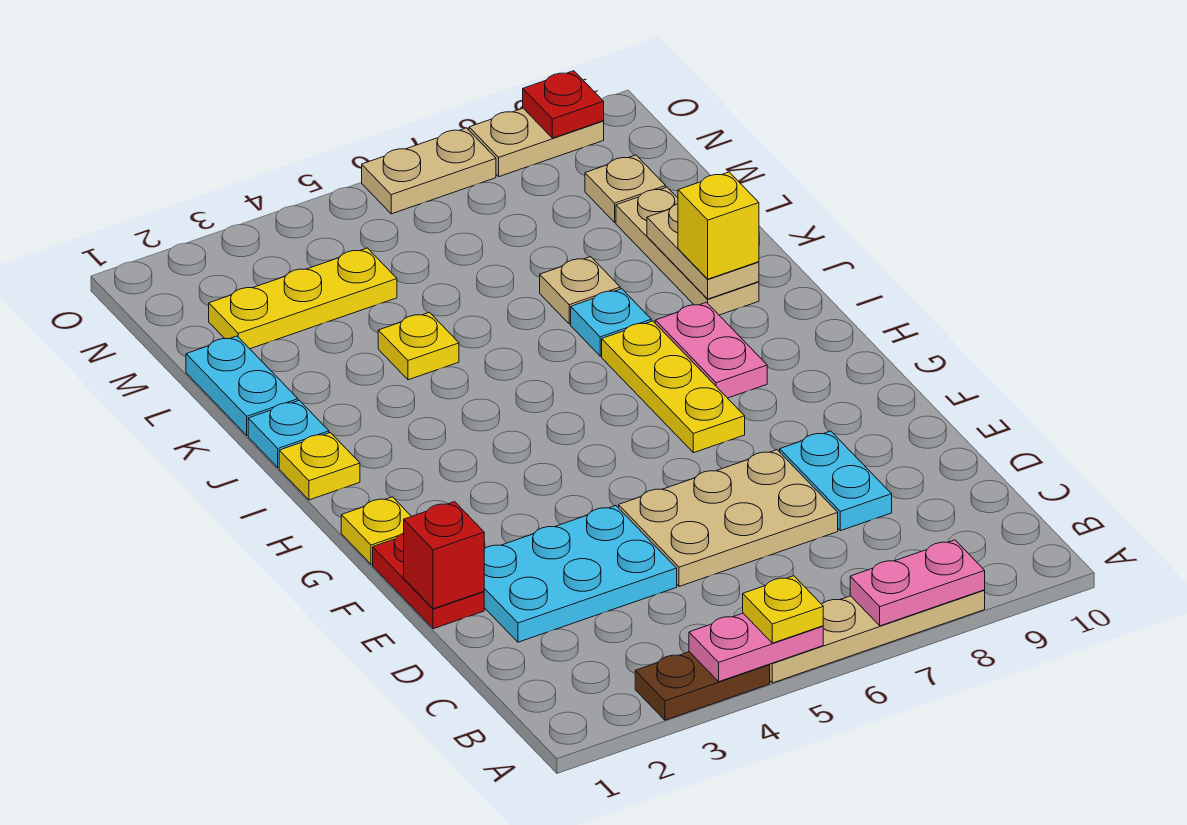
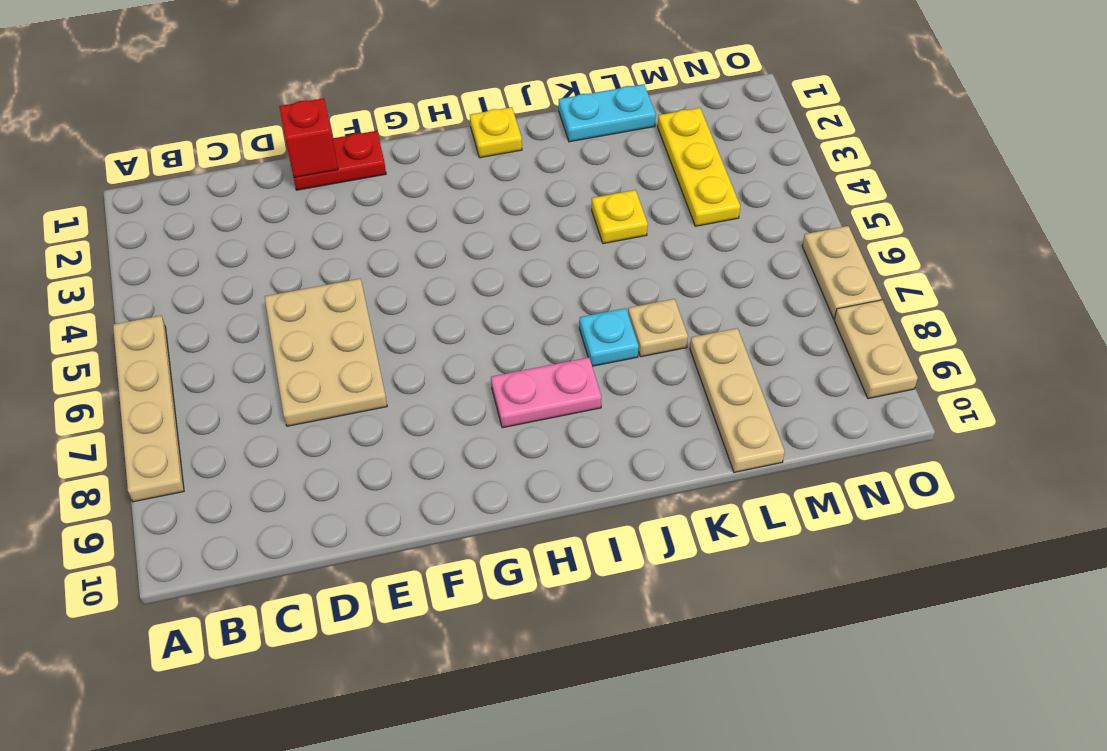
tan plate L8:L10 level 1 -> tan plate J9:L9 level 1
none -> brown plate A3:A4 level 1
none -> cyan plate D2:E4 level 1
none -> cyan plate D8:E8 level 1

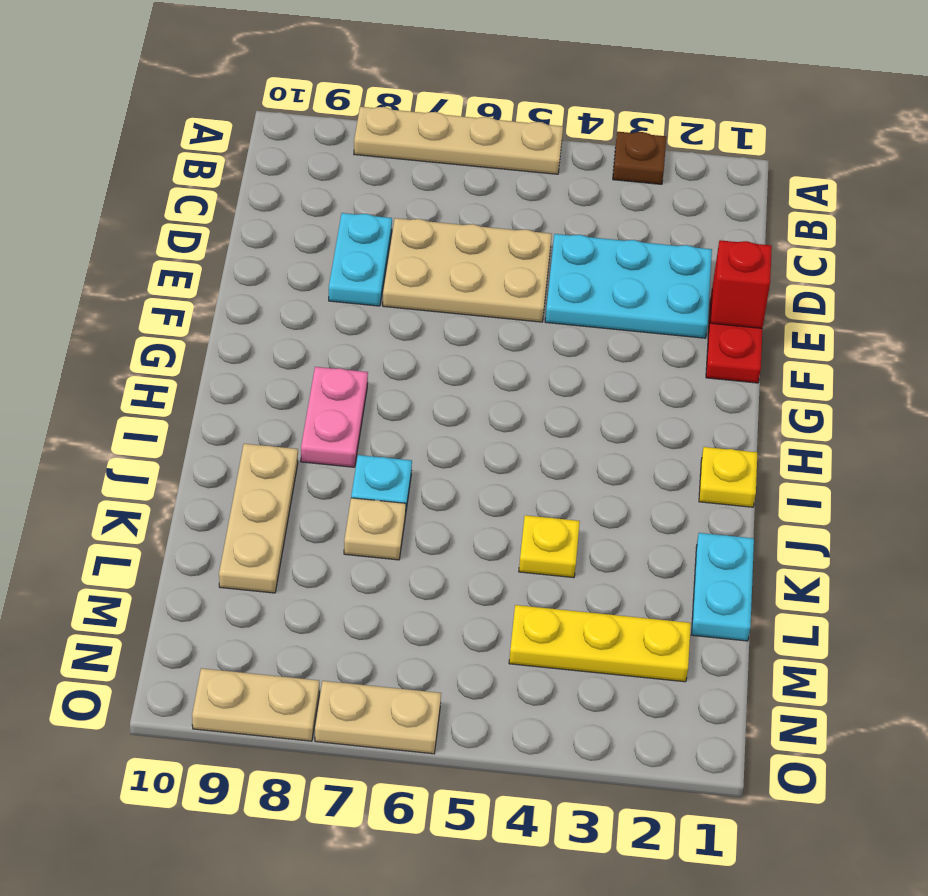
brown plate A3 level 1 -> brown plate A3:A4 level 1
none -> yellow plate G1 level 1
none -> yellow plate G7:I7 level 1
none -> cyan plate J1 level 1

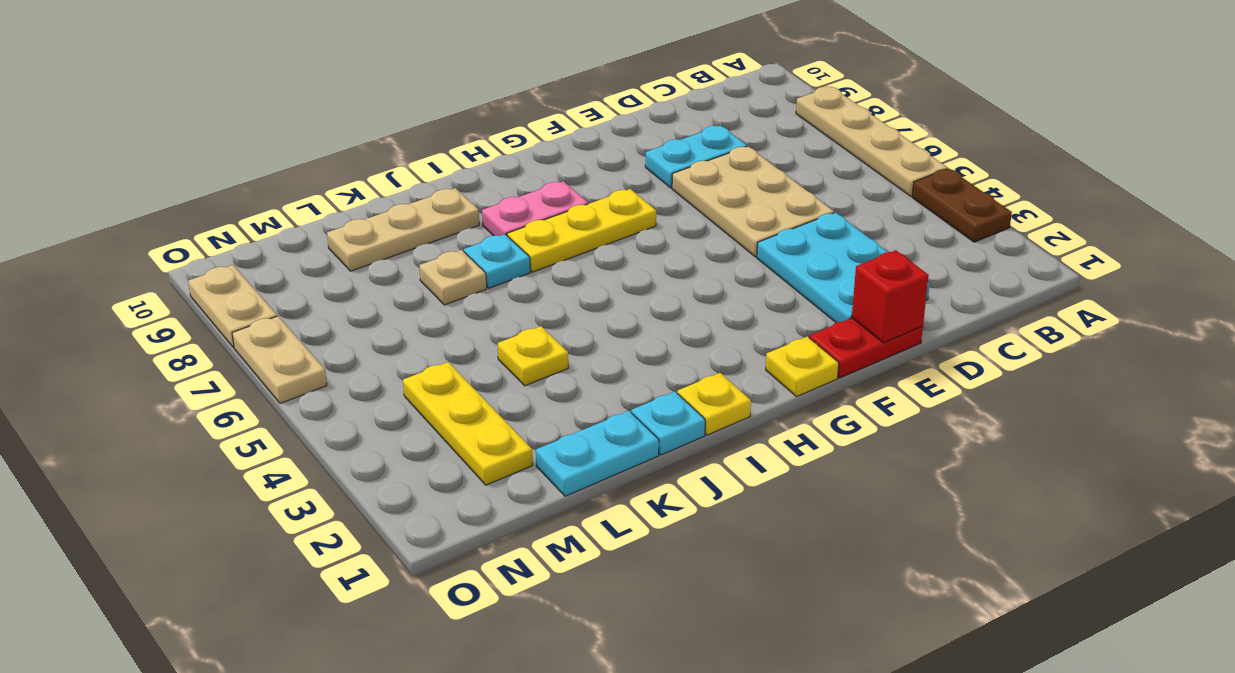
none -> tan plate M9 level 1
none -> pink plate A4:A5 level 2
none -> pink plate A7:A8 level 2

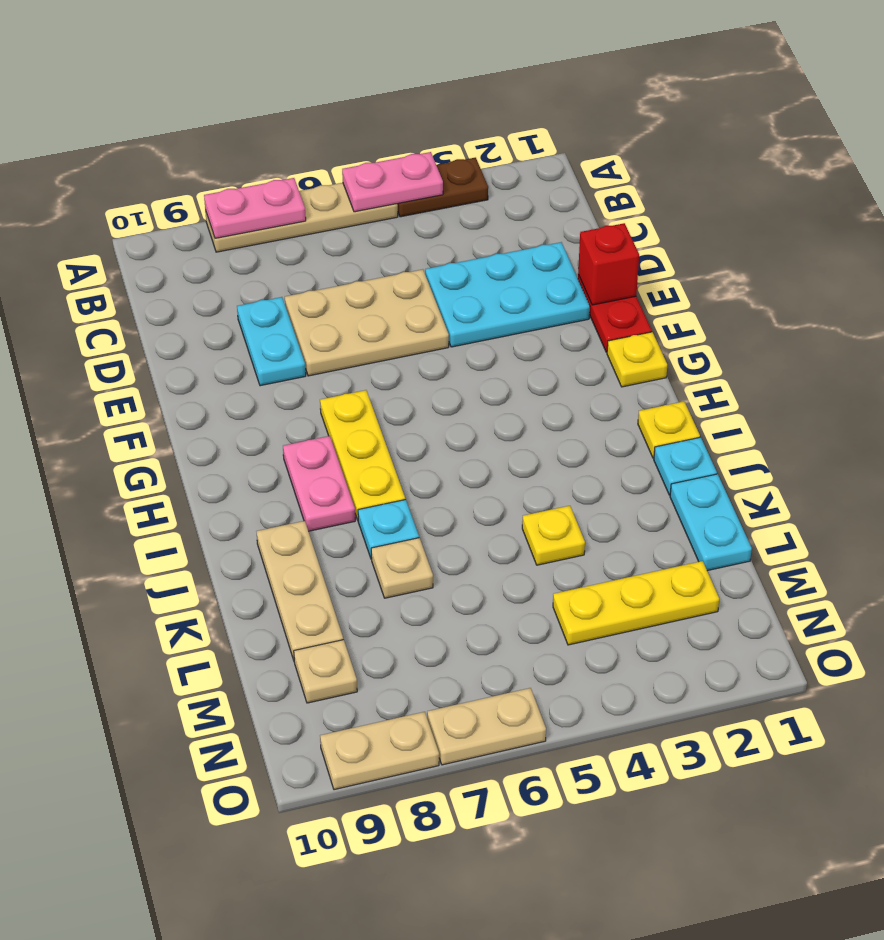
none -> tan plate J9:K9 level 2
none -> red plate O9 level 2
none -> yellow plate A5 level 3

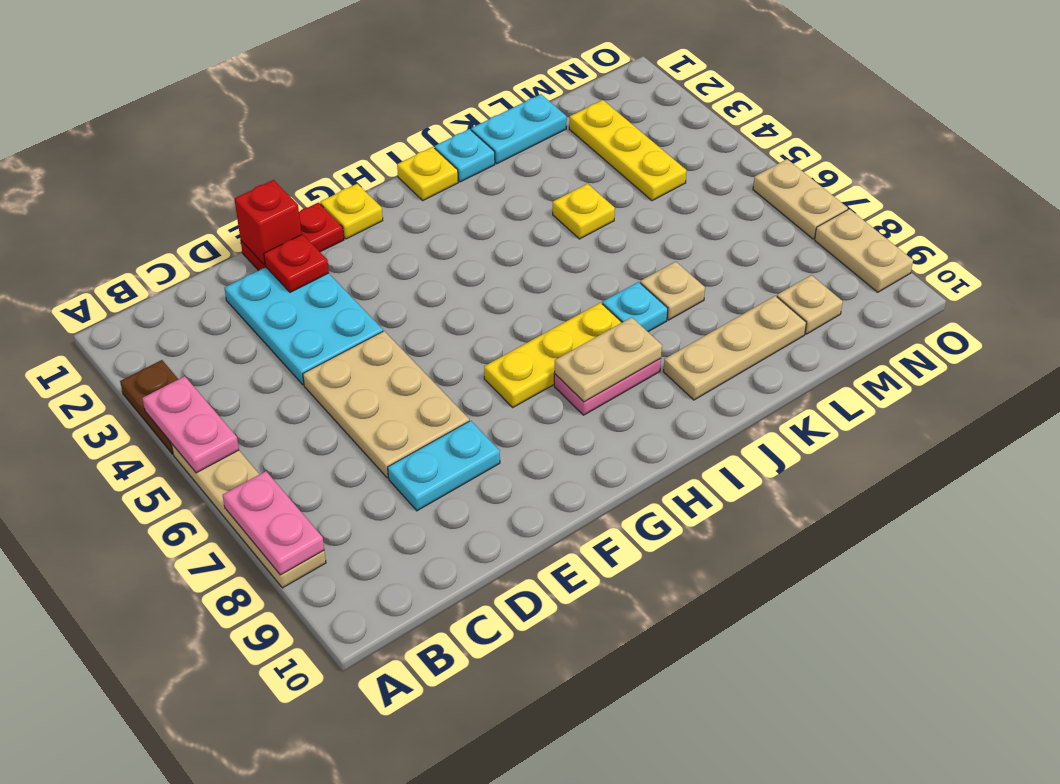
red plate E2 level 2 -> red plate O9 level 2
tan plate H8:I8 level 2 -> tan plate J9:K9 level 2
none -> yellow plate A5 level 3
none -> yellow brick J9 level 3

